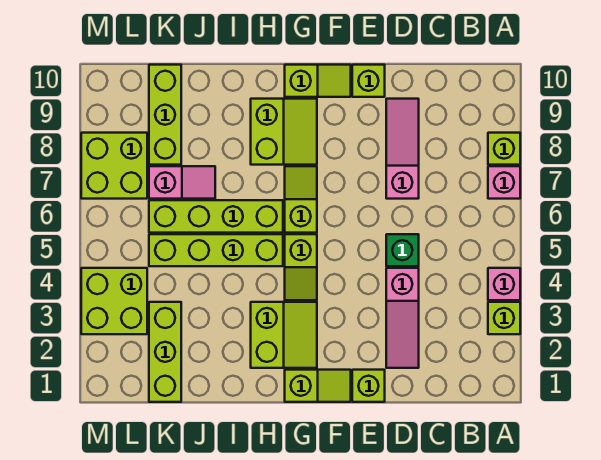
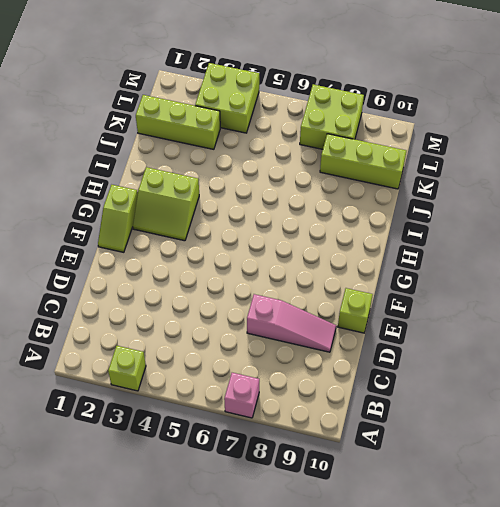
none -> pink brick A4 level 1
none -> lime brick A8 level 1
none -> pink slope D2:D4 level 1 top 4

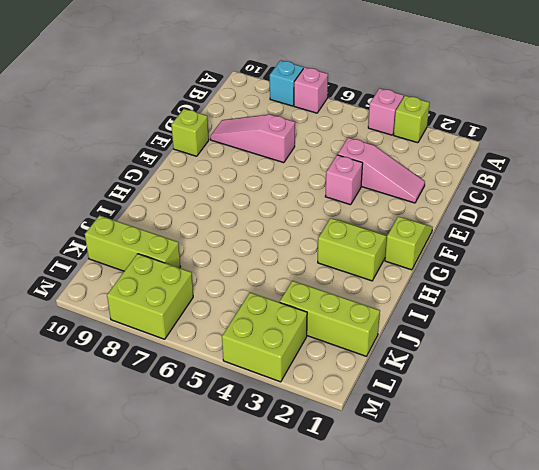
cyan brick A8 level 1 -> lime brick A8 level 1
pink brick E4 level 1 -> none
none -> green brick D5 level 1
none -> lime brick E1 level 1
none -> lime slope F10:G10 level 1 top G

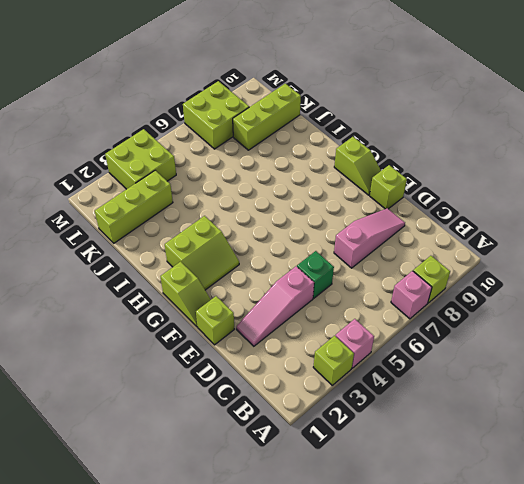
none -> lime slope G4:G5 level 1 top 5
none -> lime slope G6:G7 level 1 top 6
none -> lime slope G8:H9 level 1 top H

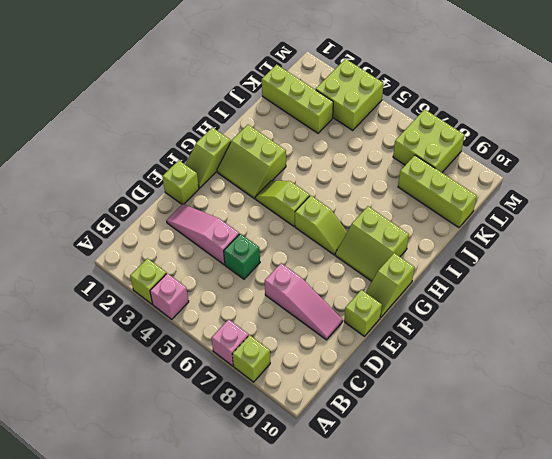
none -> lime brick H5:K5 level 1
none -> lime brick H6:K6 level 1
none -> pink slope J7:K7 level 1 top K

